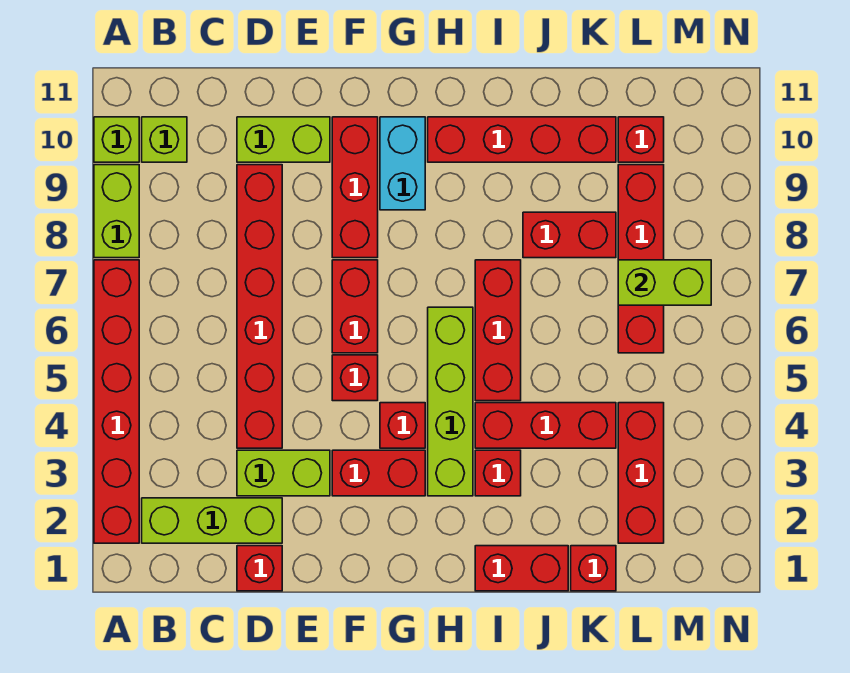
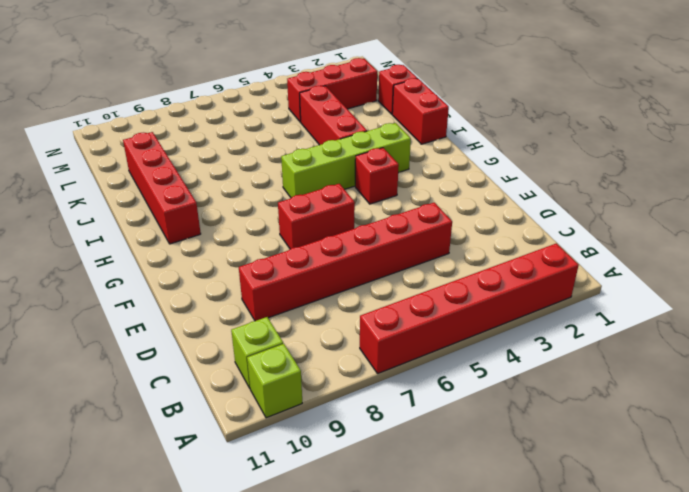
none -> lime brick A8:A9 level 1
none -> lime brick B2:D2 level 1
none -> red brick D1 level 1

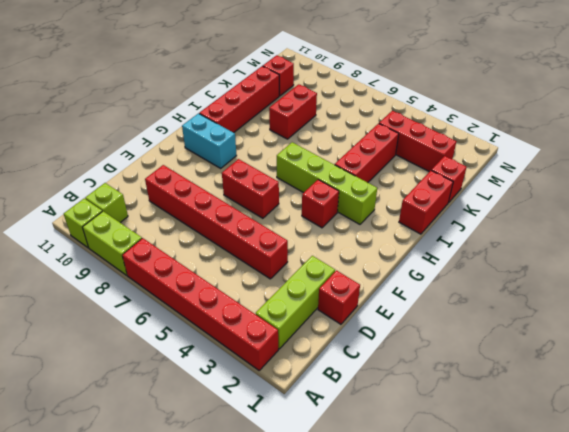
none -> lime brick D3:E3 level 1
none -> lime brick D10:E10 level 1
none -> red brick F3:G3 level 1

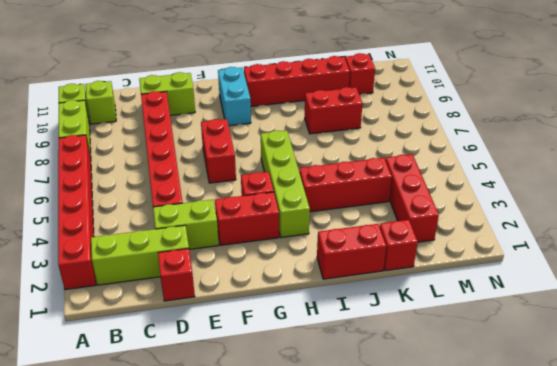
none -> red brick F5 level 1
none -> red brick F8:F10 level 1
none -> red brick I3 level 1

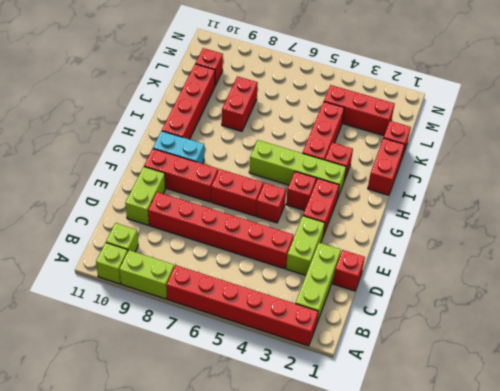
none -> red brick I5:I7 level 1
none -> red brick L6:L9 level 1
none -> lime brick L7:M7 level 2

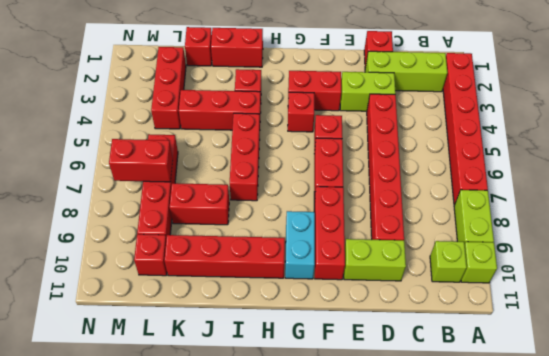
red brick L7:M7 level 2 -> lime brick L7:M7 level 2
none -> lime brick H3:H6 level 1

